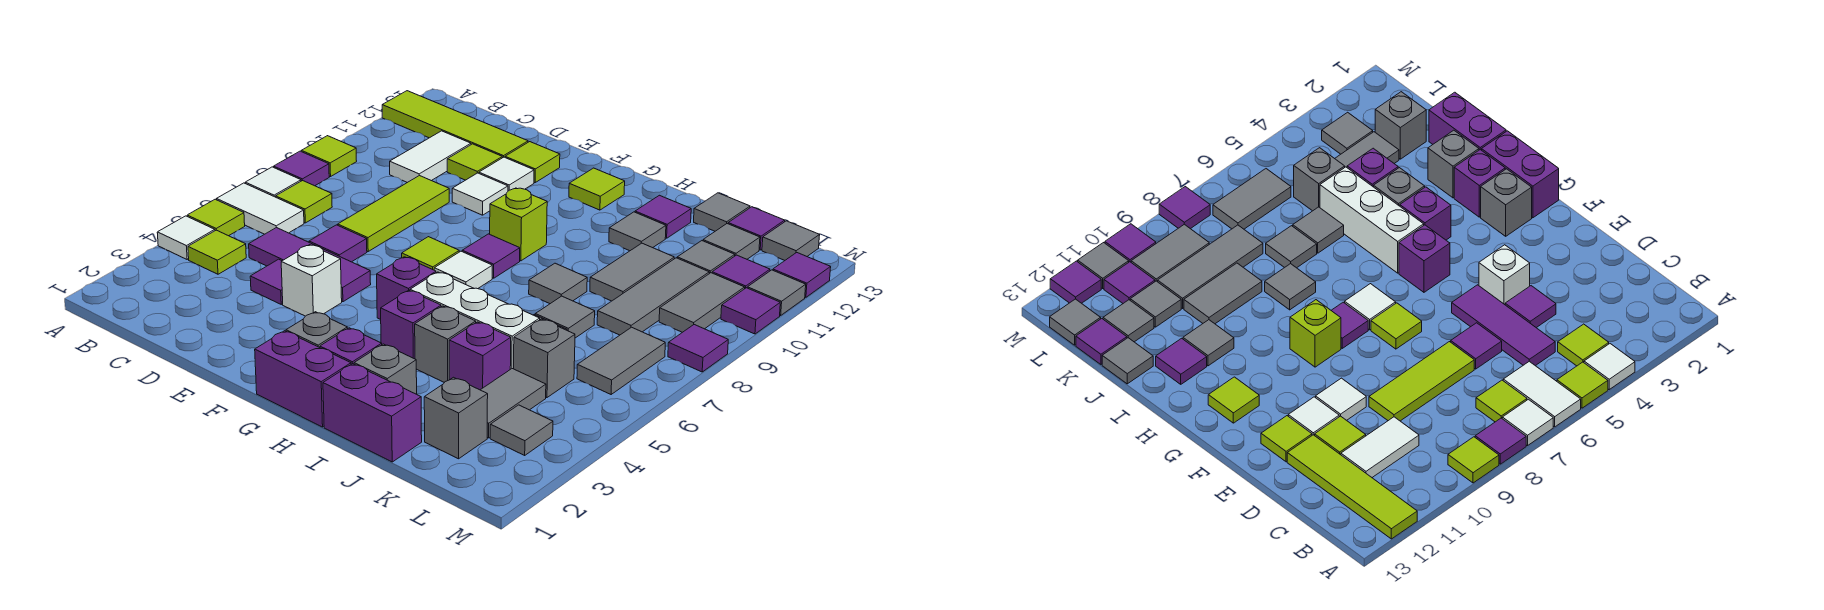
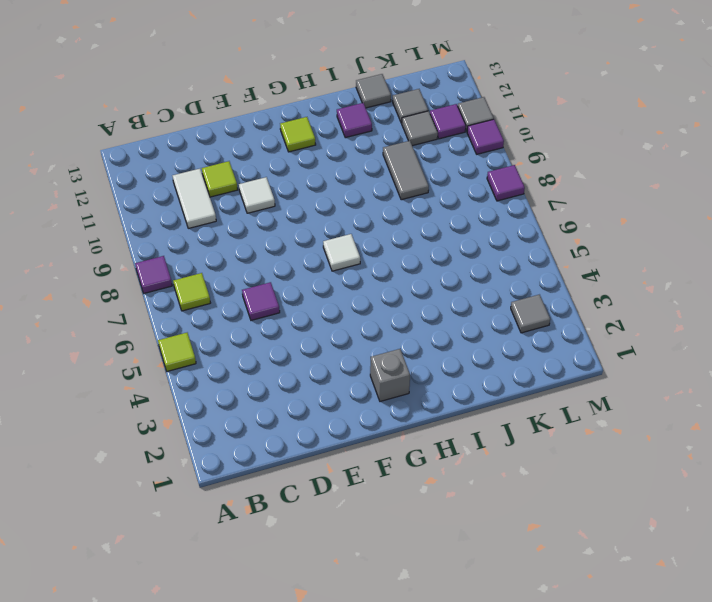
none -> white tile A4 level 1
none -> white tile A6:B6 level 1
none -> white tile A7 level 1
none -> lime tile A9 level 1

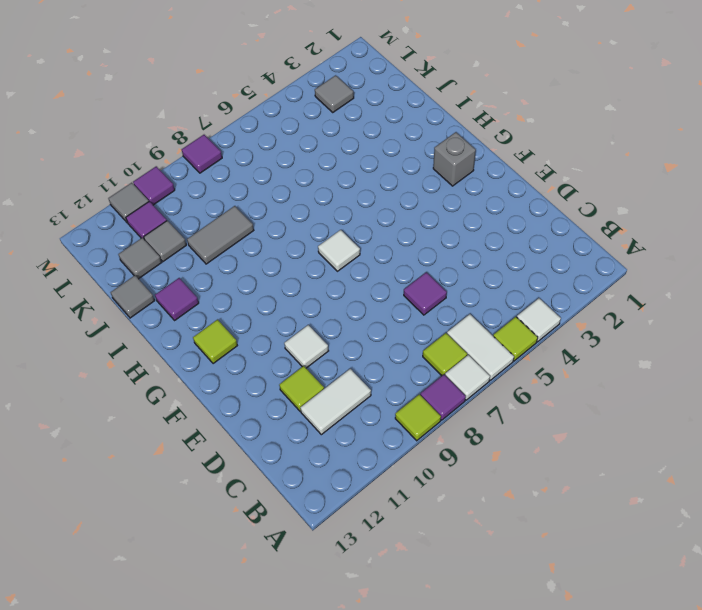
none -> lime tile A12:D12 level 1
none -> lime tile B4 level 1
none -> purple tile C5:E5 level 1
none -> purple tile D4 level 1

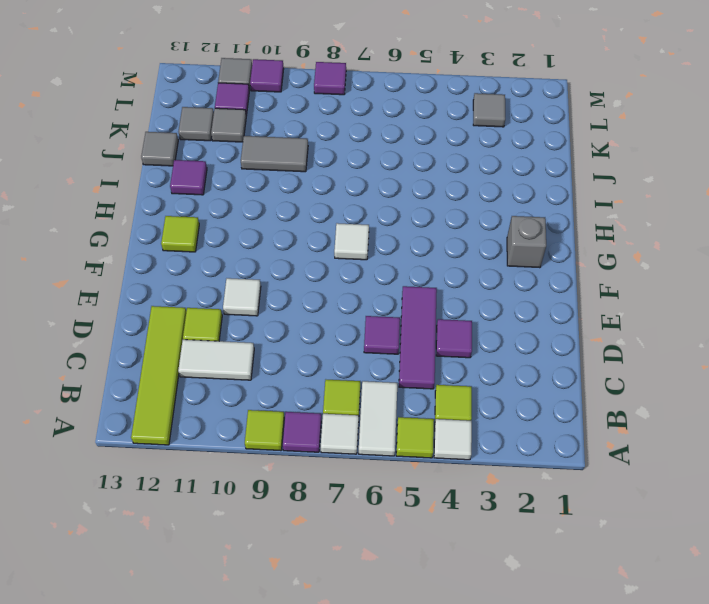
none -> lime tile D7:D9 level 1
none -> white brick E4 level 1
none -> white tile E11 level 1
none -> lime tile E12 level 1

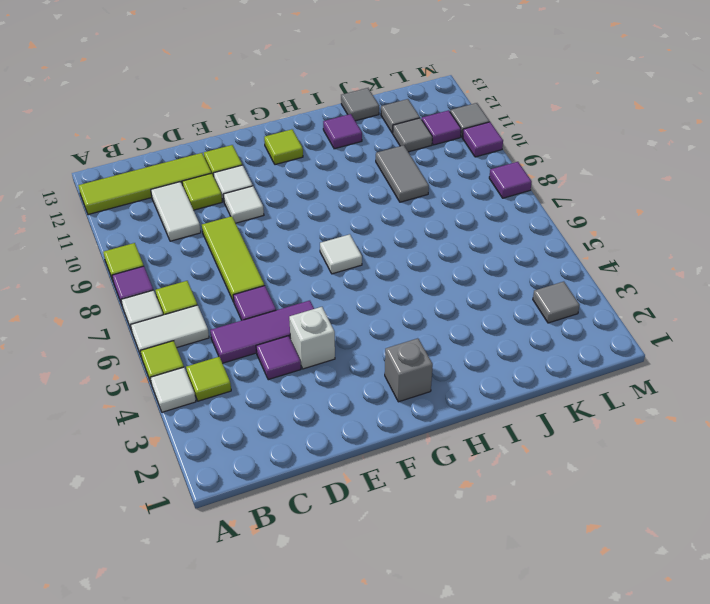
none -> lime tile F7 level 1
none -> purple brick G1:H1 level 1
none -> purple brick G5 level 1
none -> purple tile G8 level 1

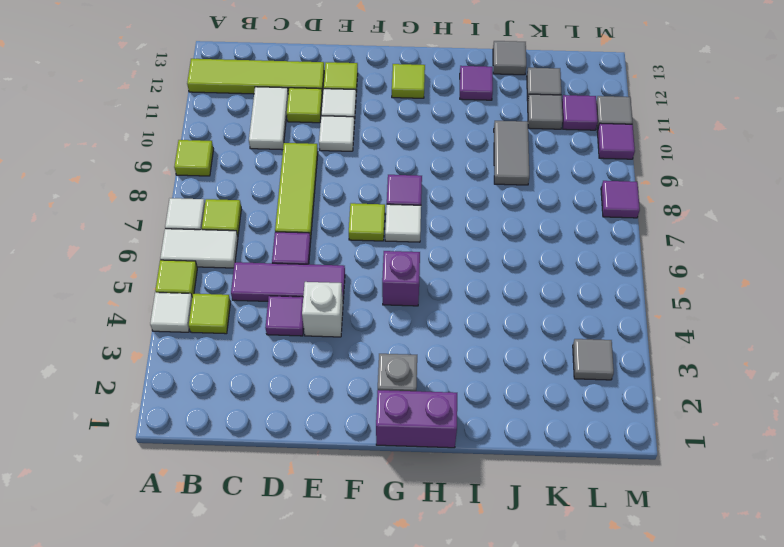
none -> purple tile A8 level 1
none -> lime brick G9 level 1
none -> purple brick H2 level 1
none -> purple brick H4 level 1

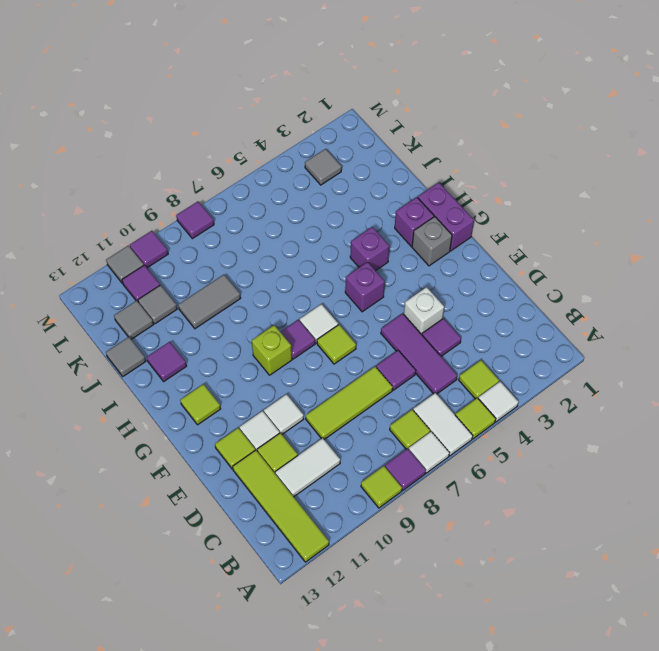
none -> white brick H5:J5 level 1
none -> purple brick I1:J1 level 1
none -> grey brick I2 level 1
none -> grey brick I4 level 1

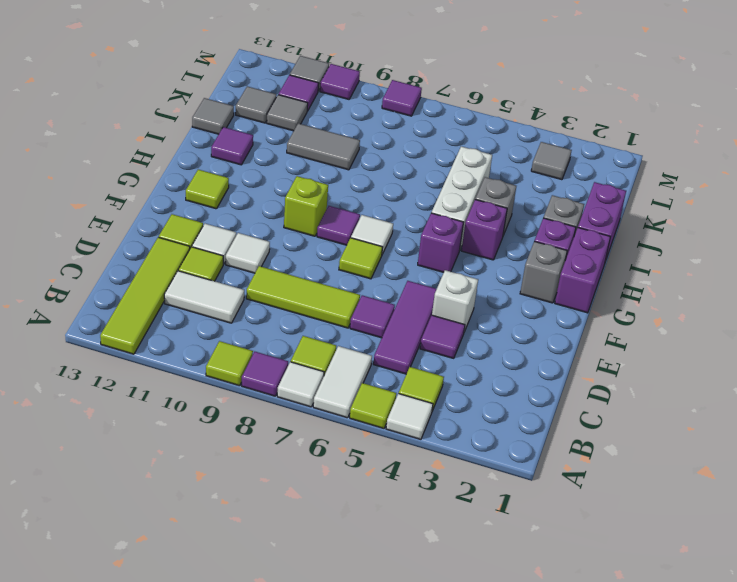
none -> grey tile I8 level 1
none -> grey tile I11 level 1
none -> purple brick J4 level 1
none -> grey tile J6 level 1

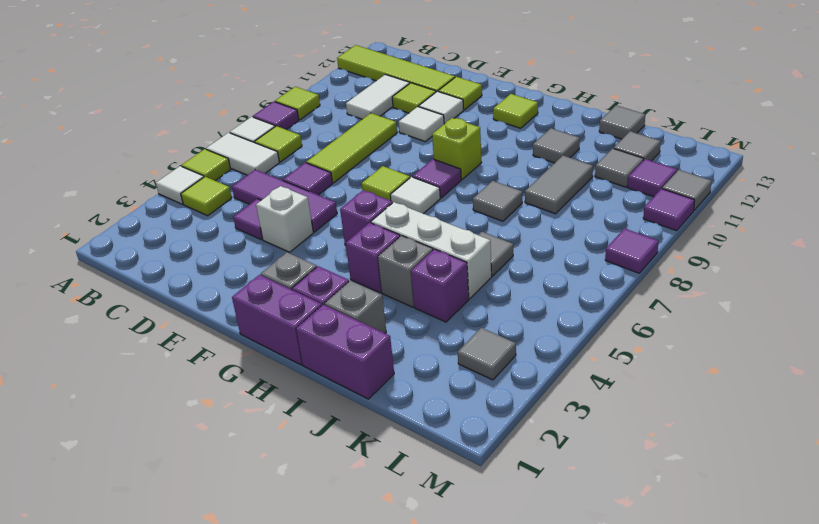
none -> purple tile I12 level 1
none -> grey tile J7 level 1
none -> grey brick K2 level 1
none -> grey tile K3:K4 level 1

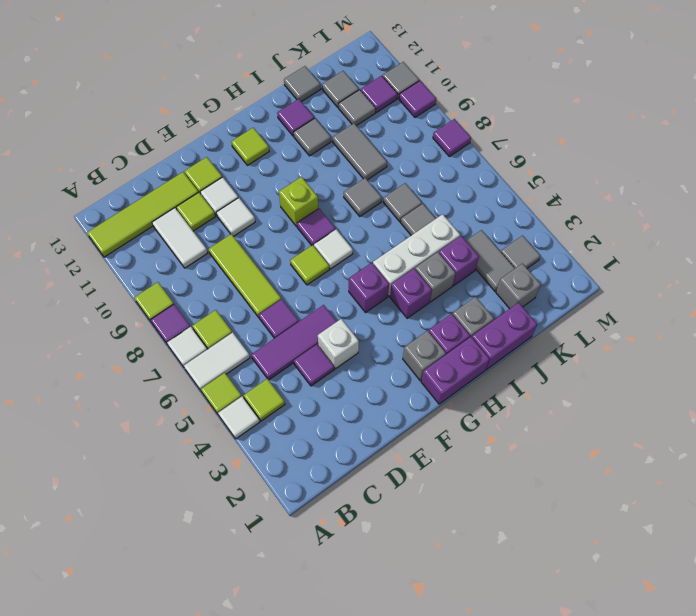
none -> grey brick K5 level 1
none -> grey tile K8:K10 level 1
none -> purple tile K13 level 1
none -> grey tile L6:L7 level 1

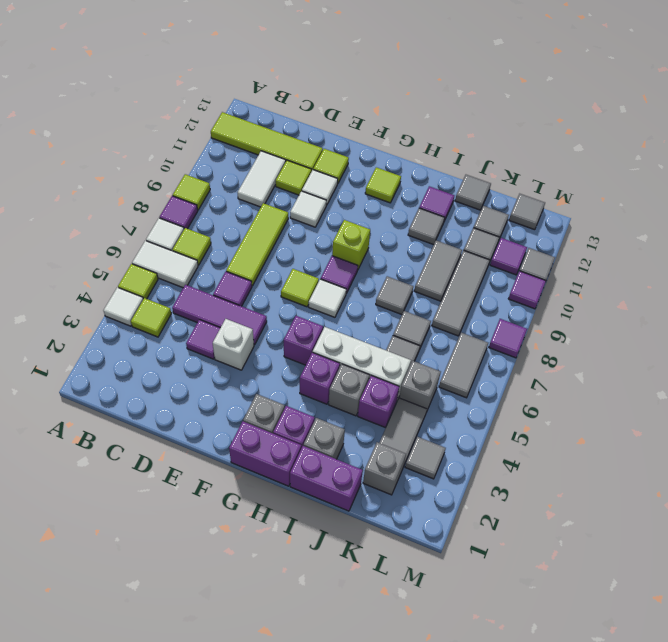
none -> purple tile K13 level 1
none -> grey tile L9:L10 level 1
none -> purple tile M12 level 1

